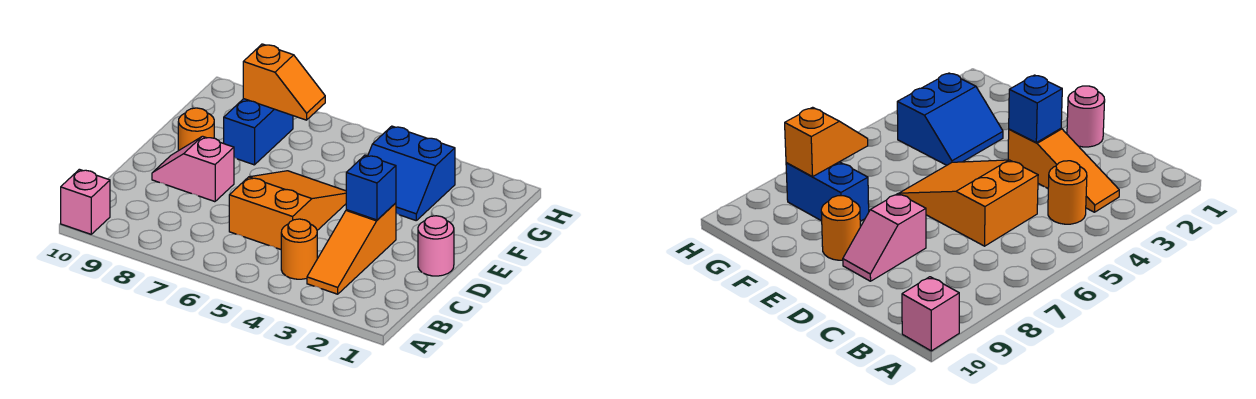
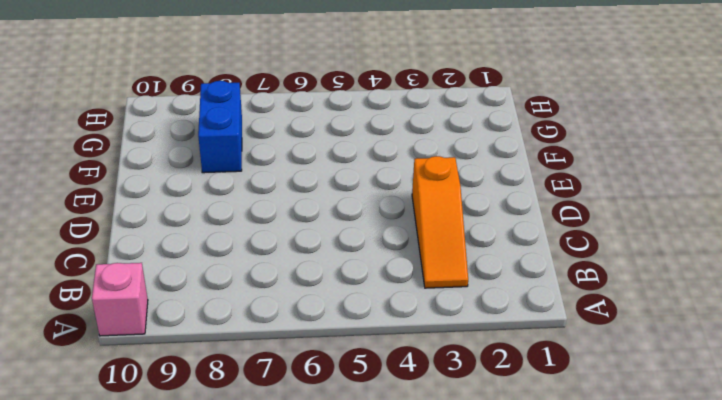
none -> orange round brick B4 level 1
none -> orange slope C5:E6 level 1 top C

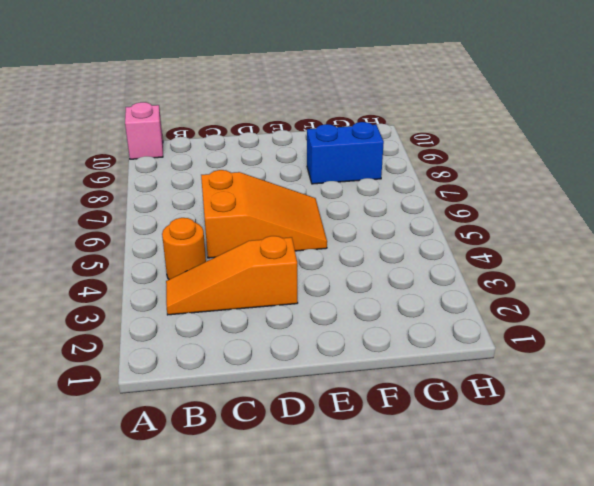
none -> pink round brick D1 level 1
none -> pink slope D8:D9 level 1 top 8

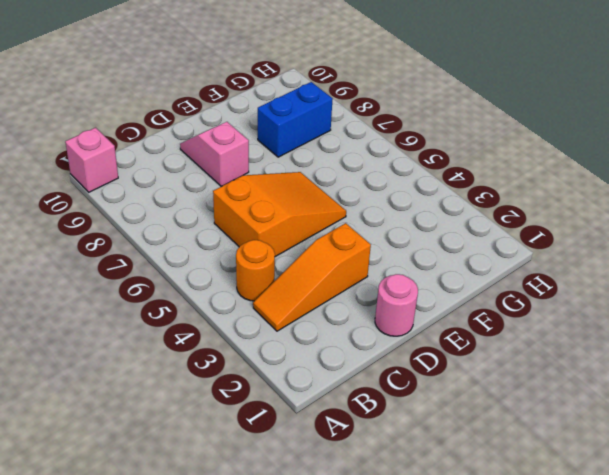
none -> orange round brick E9 level 1
none -> blue slope F3:G4 level 1 top G

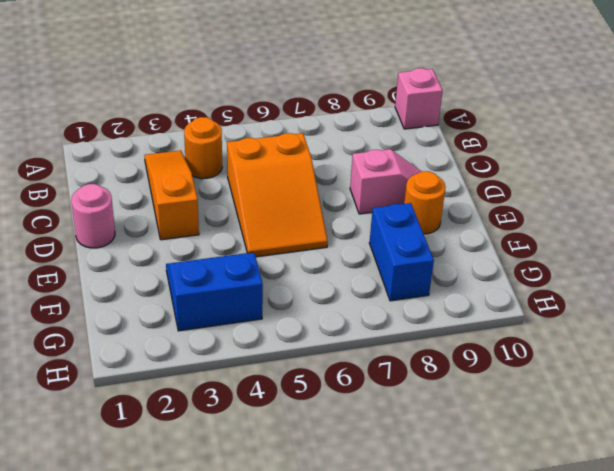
none -> blue brick D3 level 2
none -> orange slope G7:G8 level 2 top 8

